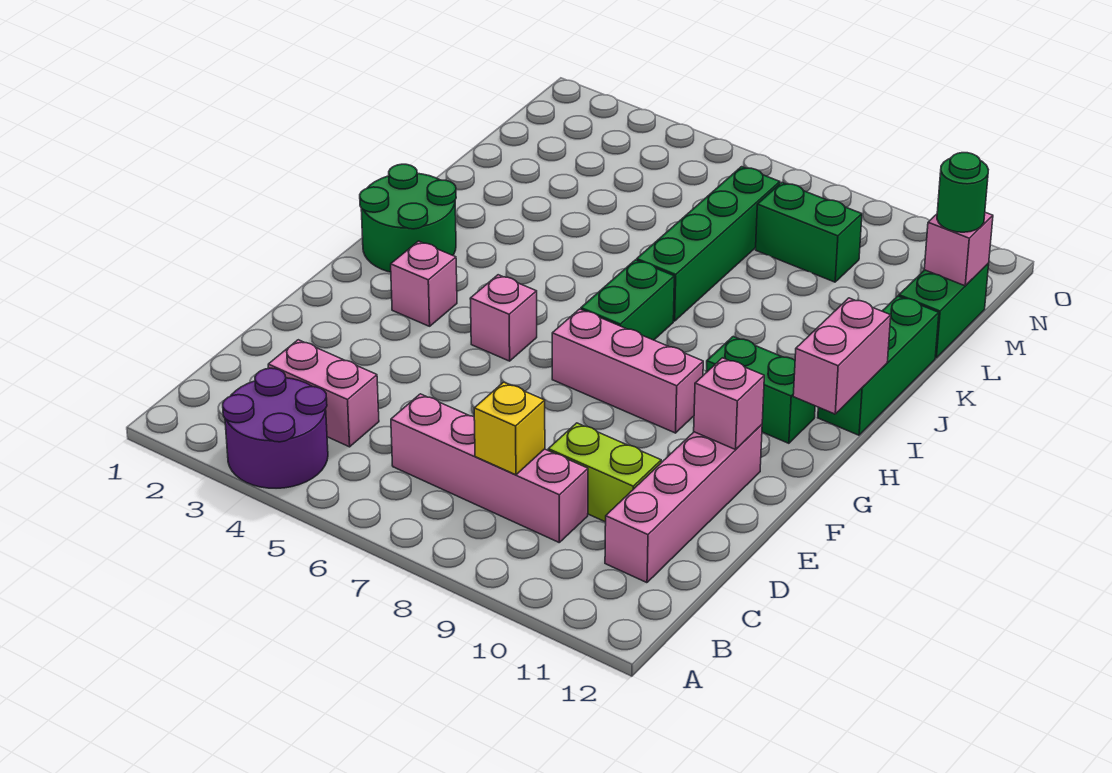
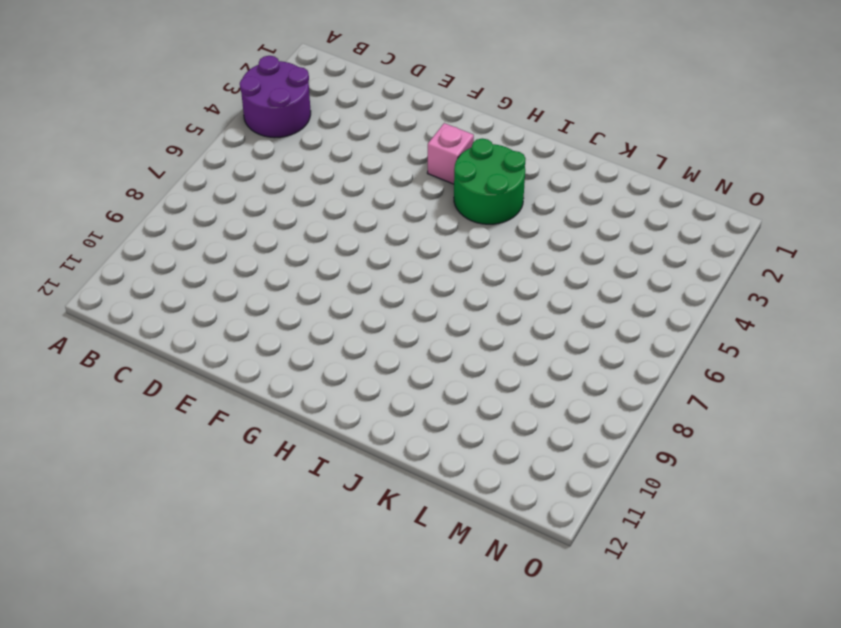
green round brick H3:I4 level 1 -> green round brick H1:I2 level 1
none -> pink brick C3:C4 level 1
none -> pink brick C6:C9 level 1
none -> pink brick C11:F11 level 1

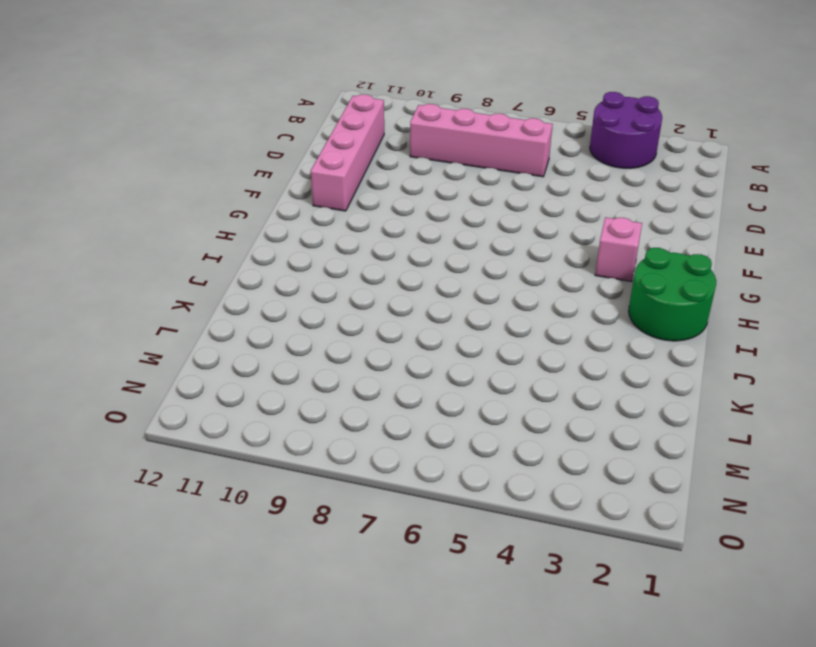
none -> pink brick C3:C4 level 1
none -> lime brick D9:D10 level 1
none -> pink brick G5 level 1

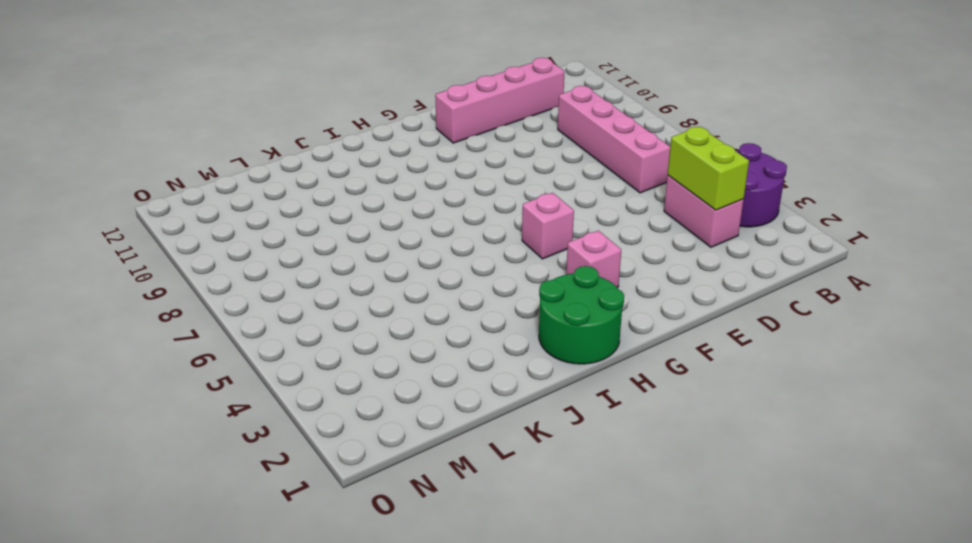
lime brick C3:C4 level 2 -> lime brick D9:D10 level 1
none -> pink brick G7:G9 level 1
none -> green brick H7:I7 level 1
none -> green brick H10:H11 level 1

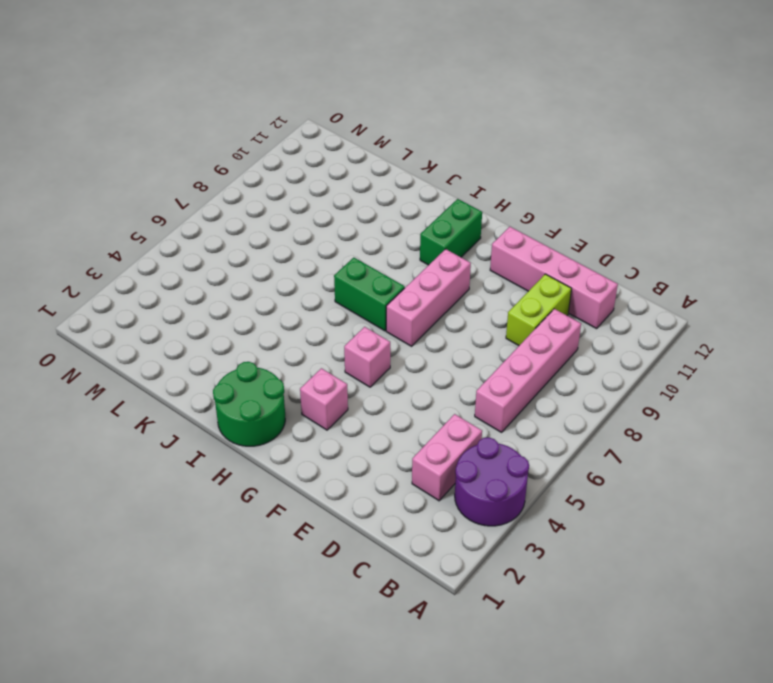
none -> green brick I12:K12 level 1
none -> green brick J7:M7 level 1
none -> green brick L12:M12 level 1

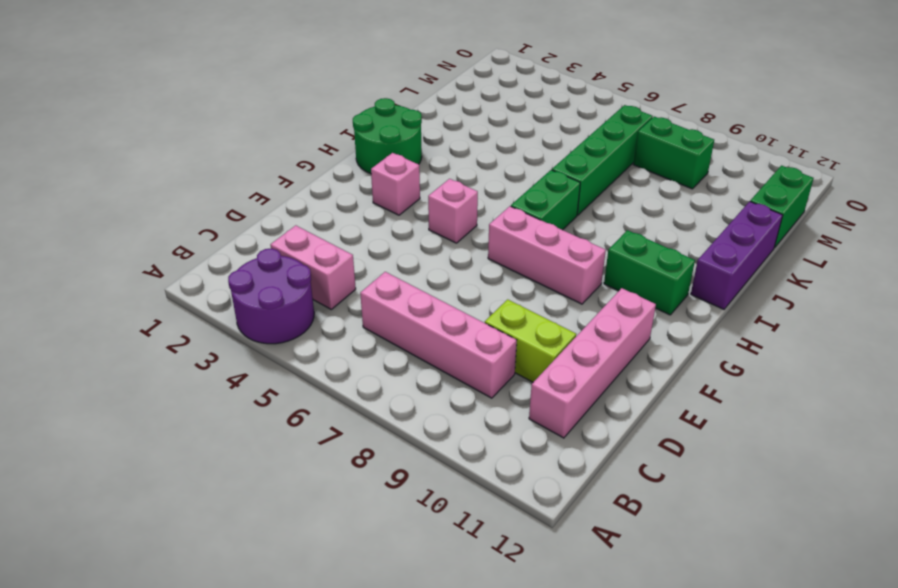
purple brick I12:K12 level 1 -> green brick I12:K12 level 1
none -> yellow brick C8 level 2
none -> pink brick F11 level 2
none -> pink brick H12:I12 level 2

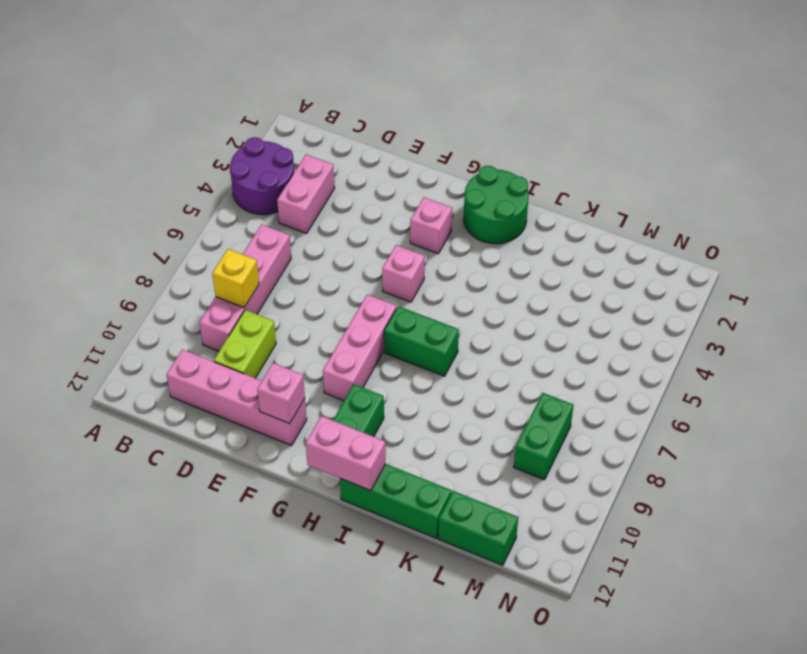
none -> green brick J7:M7 level 1
none -> pink brick M12 level 2
none -> green round brick M12 level 3

